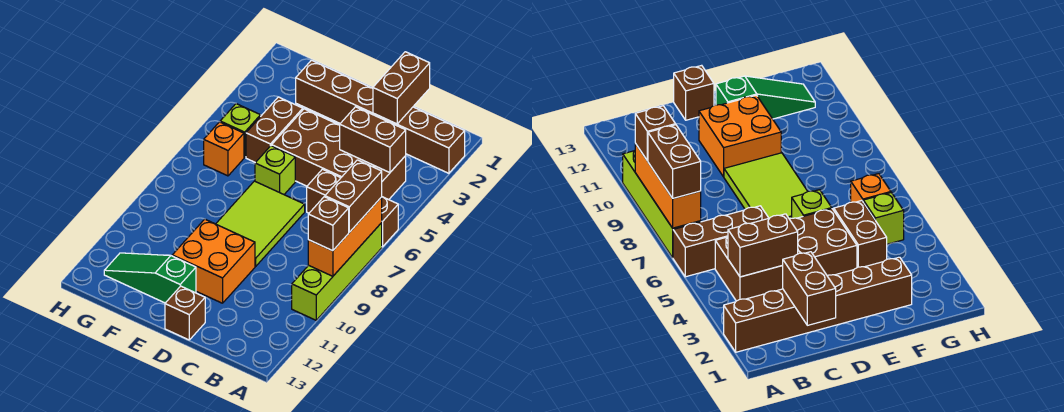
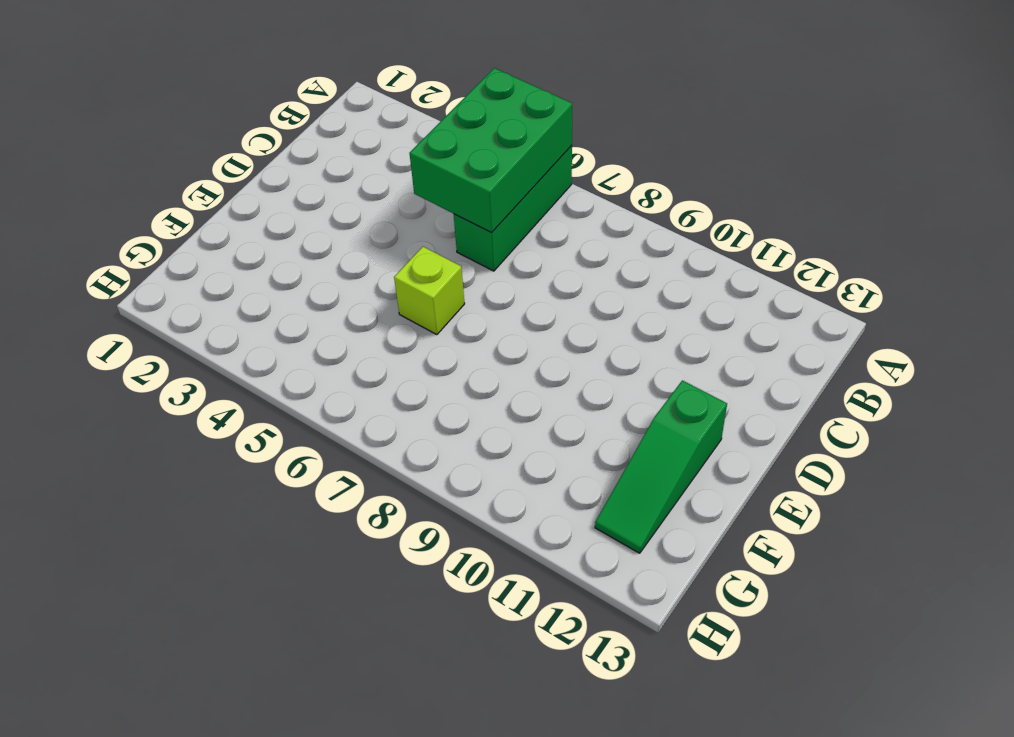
green brick A5:C6 level 2 -> none
green brick A6:C6 level 1 -> brown brick A6:C6 level 1
none -> brown brick A2:F2 level 1
none -> lime brick A7:A10 level 1
none -> brown brick B4:E5 level 1

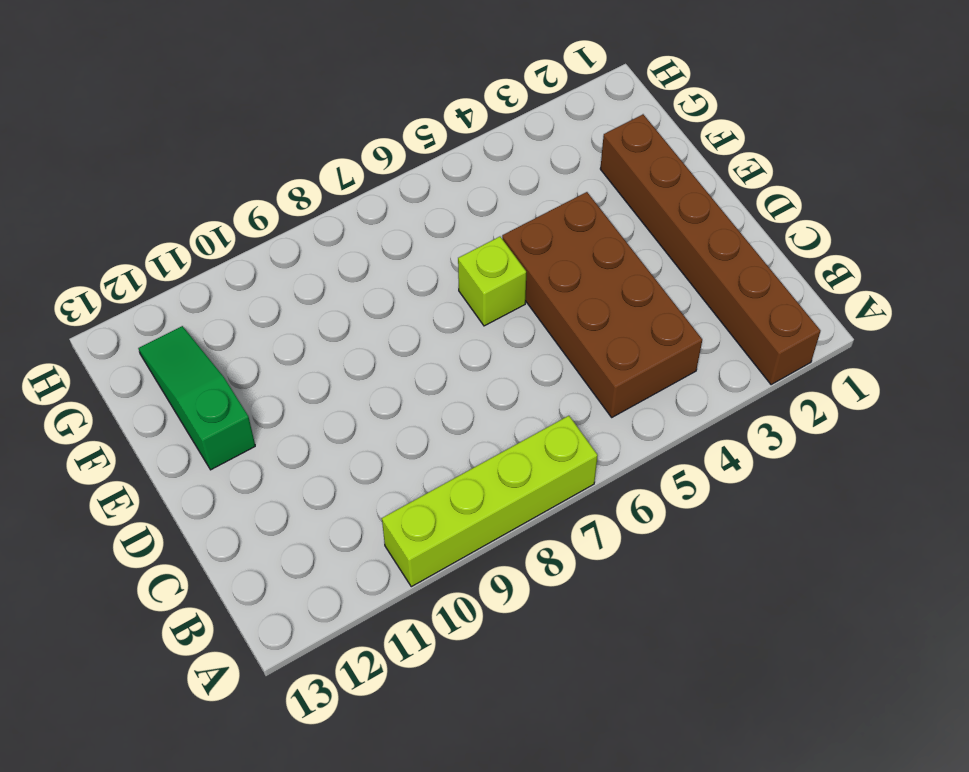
none -> brown brick A6:C6 level 1
none -> lime tile D7:E9 level 1
none -> orange brick D10:E11 level 1

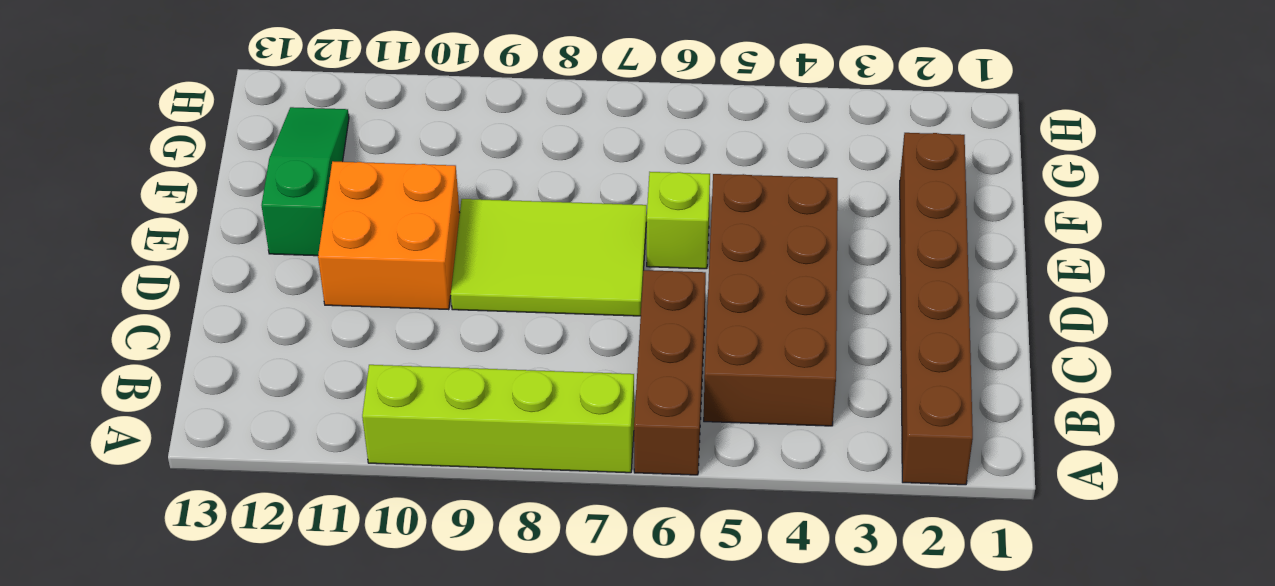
none -> brown brick D13 level 1
none -> brown brick F4:F5 level 1
none -> lime brick G5 level 1

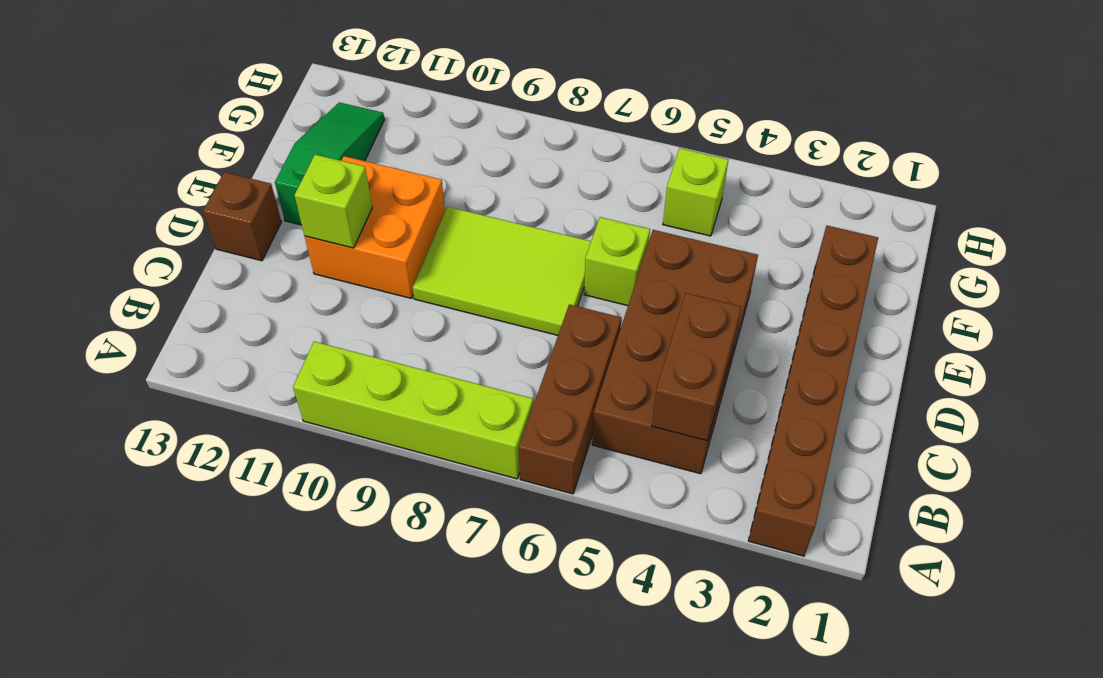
lime brick D11 level 2 -> none
none -> brown brick F4:F5 level 1
none -> orange brick G6 level 1
none -> orange brick A7:A9 level 2

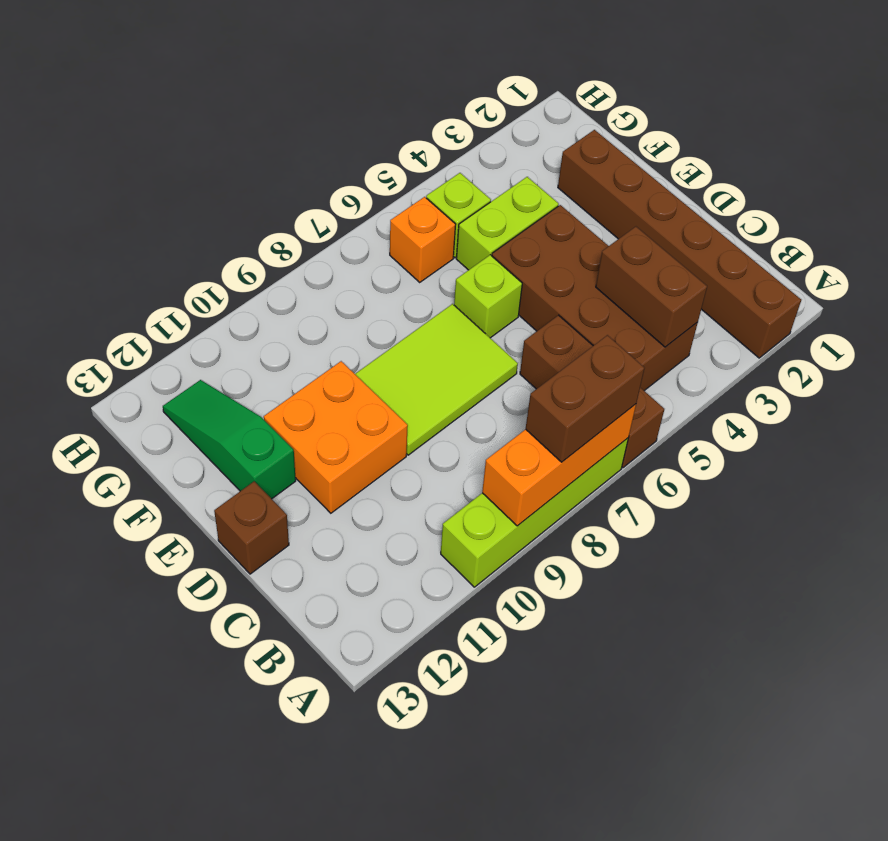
lime brick F4:F5 level 1 -> brown brick F4:F5 level 1
none -> brown brick C1:C2 level 2
none -> brown brick A9 level 3

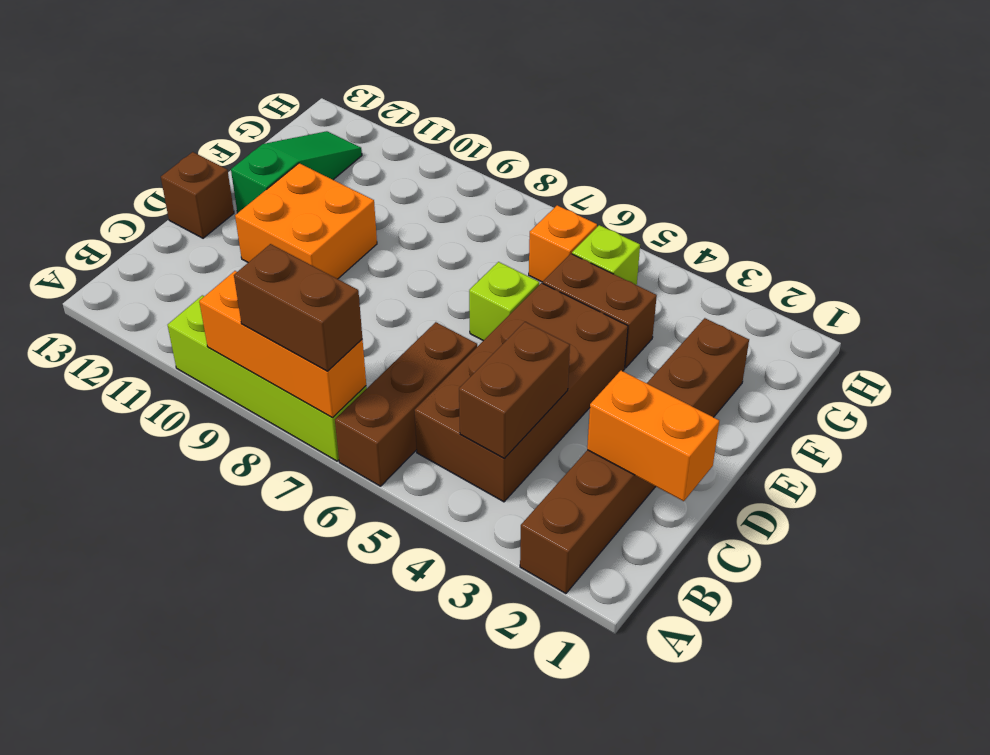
orange brick C1:C2 level 2 -> brown brick C1:C2 level 2
none -> lime tile D7:E9 level 1
none -> brown brick A9 level 3

